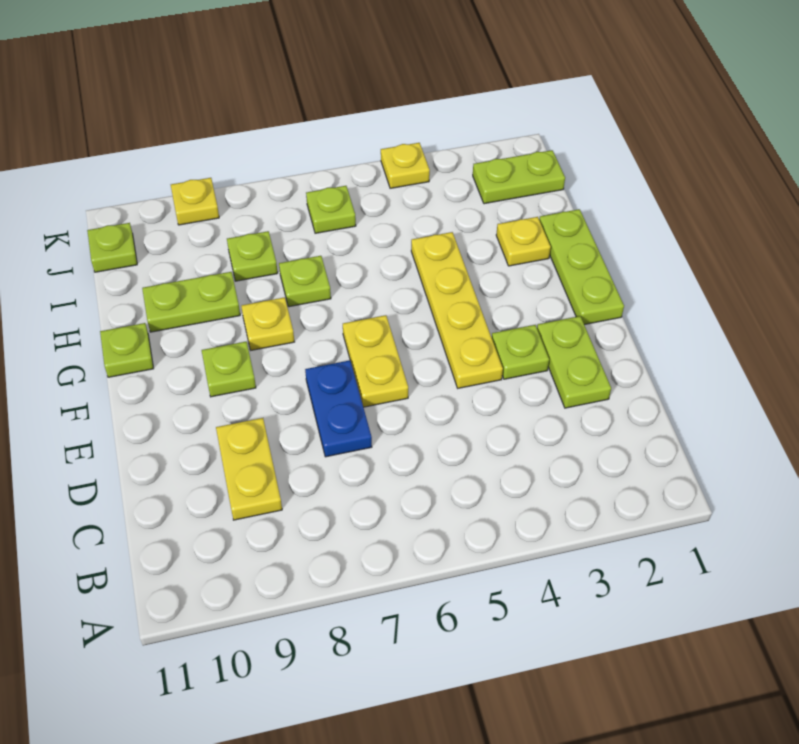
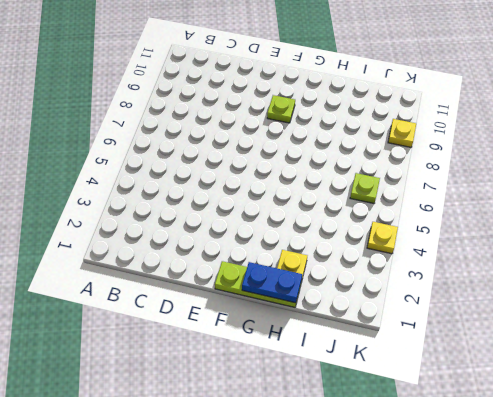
blue plate G1:H1 level 2 -> blue plate D7:E7 level 1
none -> yellow plate C9:D9 level 1
none -> lime plate D2:E2 level 1
none -> lime plate E3 level 1

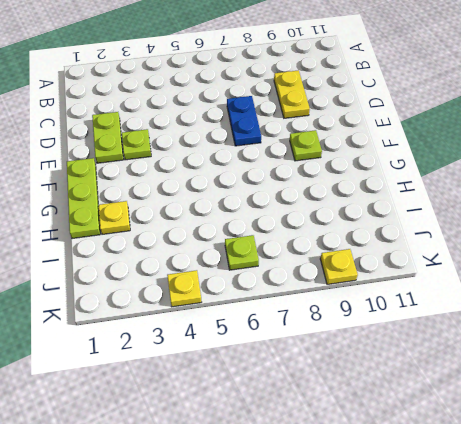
none -> yellow plate E4:H4 level 1
none -> yellow plate E6:F6 level 1
none -> yellow plate G8 level 1

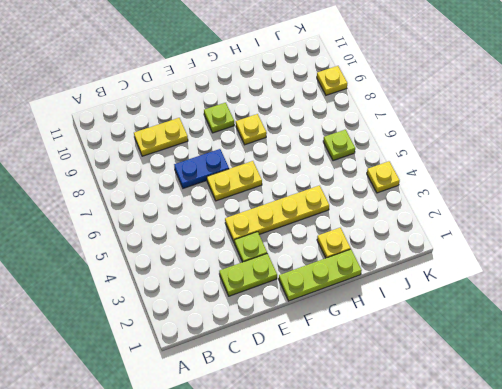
none -> lime plate G11 level 1
none -> lime plate H7 level 1
none -> lime plate H9:H10 level 1

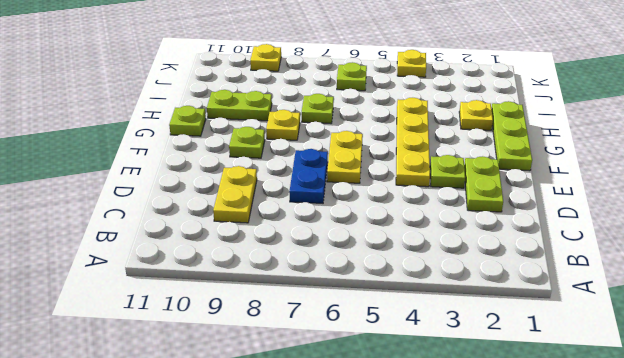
none -> lime plate I8 level 1
none -> lime plate J1:J2 level 1
none -> lime plate J11 level 1

